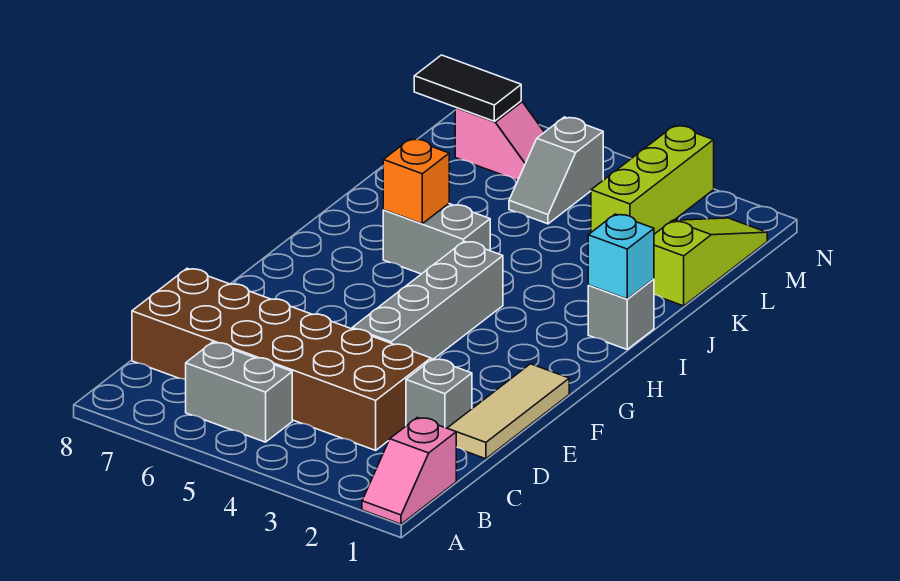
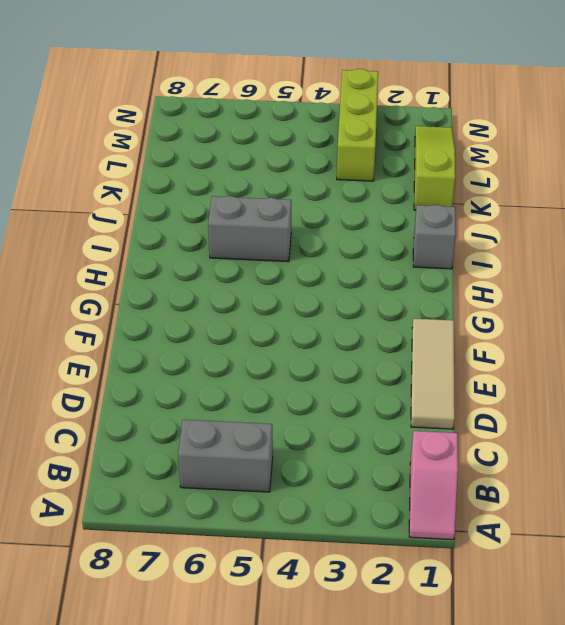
none -> brown brick C3:D8 level 1
none -> grey brick D2 level 1
none -> grey brick E4:H4 level 1

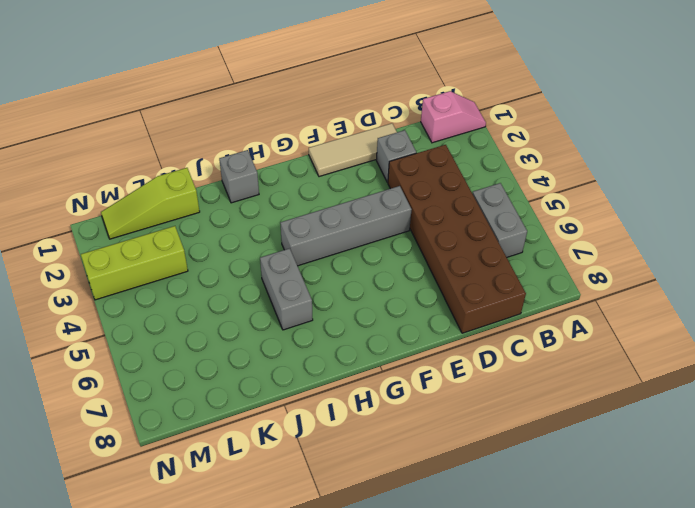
none -> grey slope L5:M5 level 1 top M
none -> pink slope M6:M7 level 1 top 7
none -> cyan brick I1 level 2

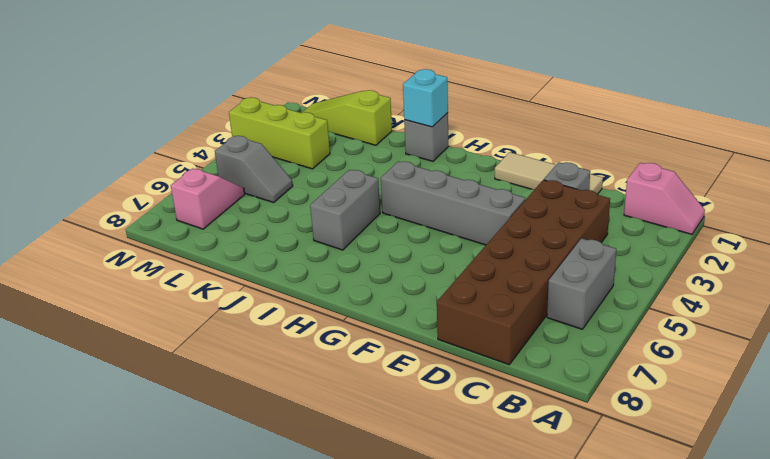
none -> orange brick I6 level 2
none -> black tile M7:M8 level 2

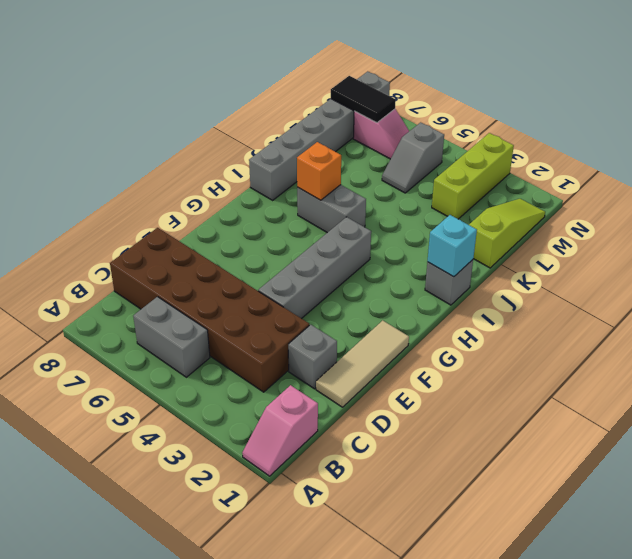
grey brick I8:N8 level 1 -> none

